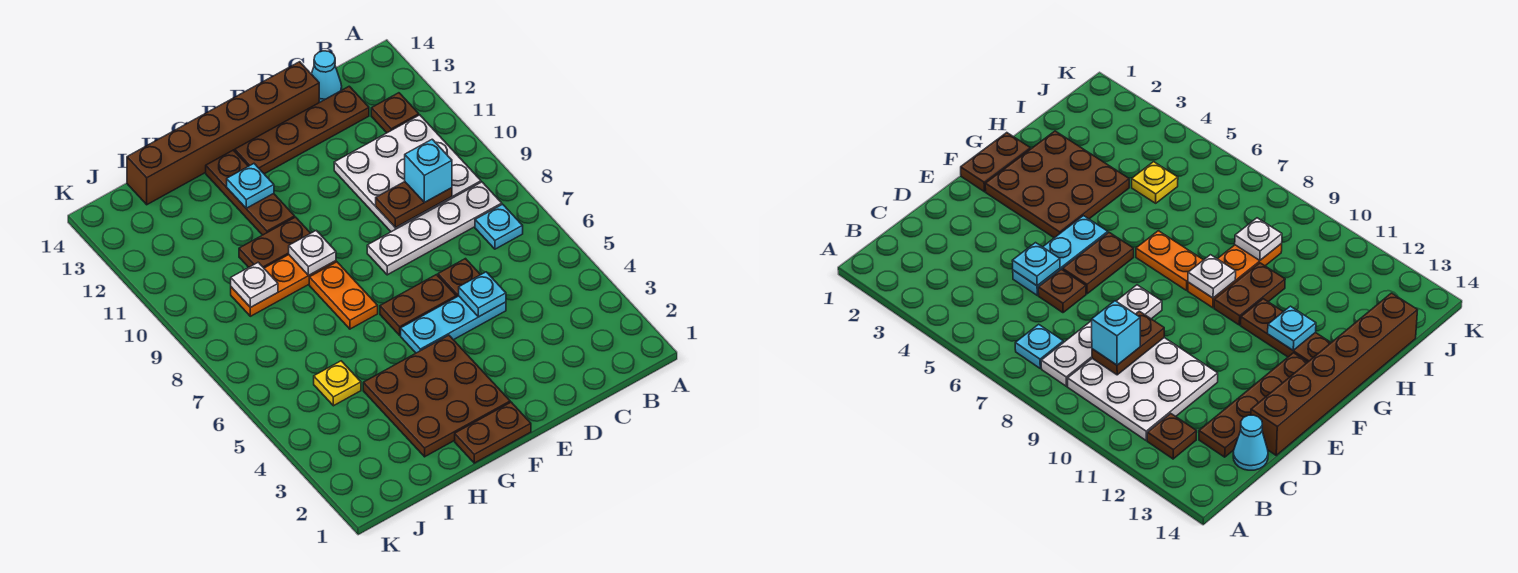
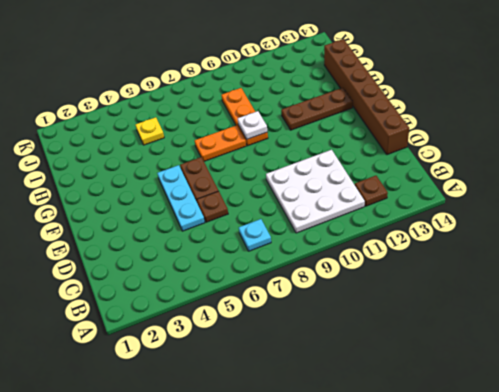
none -> white plate B8:E8 level 1
none -> brown plate C13:F13 level 1
none -> cyan cone C14 level 1

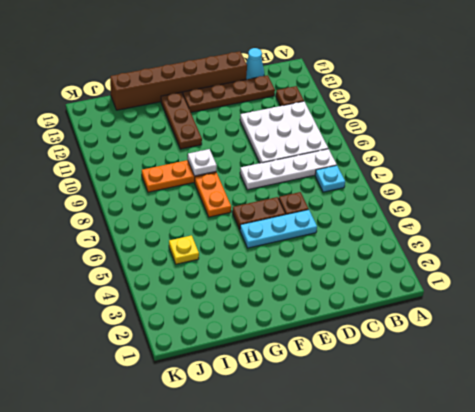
none -> brown plate F1:G1 level 1
none -> brown plate F2:H4 level 1
none -> brown plate G10:H10 level 1

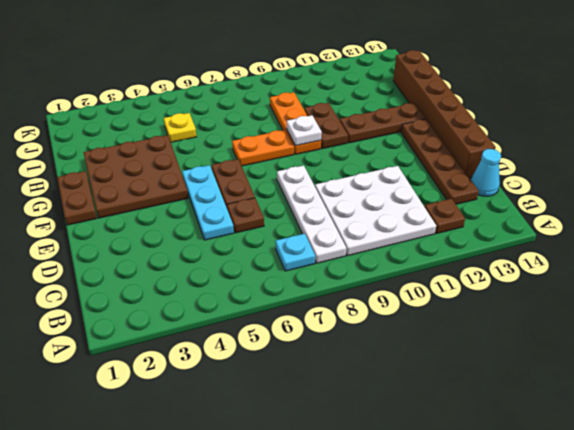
none -> brown plate C9:D9 level 2
none -> cyan plate D5 level 2
none -> cyan plate G12 level 2

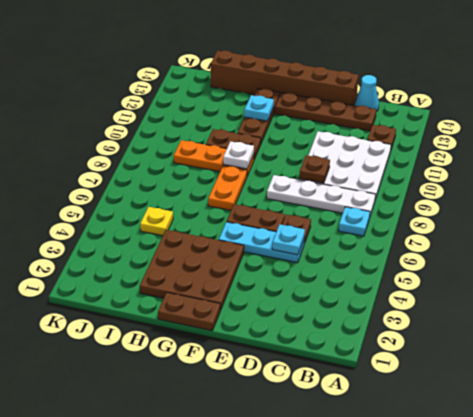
brown plate D9 level 2 -> brown plate C9:D9 level 2
none -> white plate I9 level 2
none -> cyan brick C9 level 3

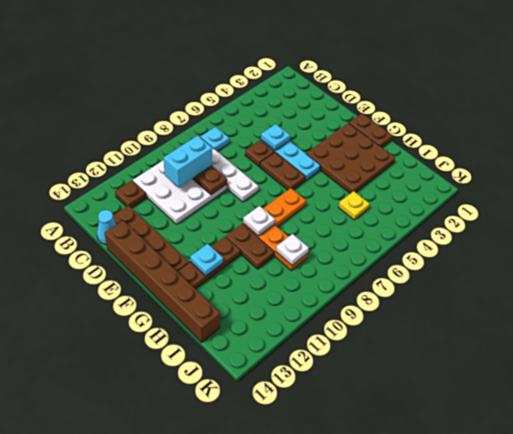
cyan brick C9:C10 level 3 -> cyan brick C9 level 3

